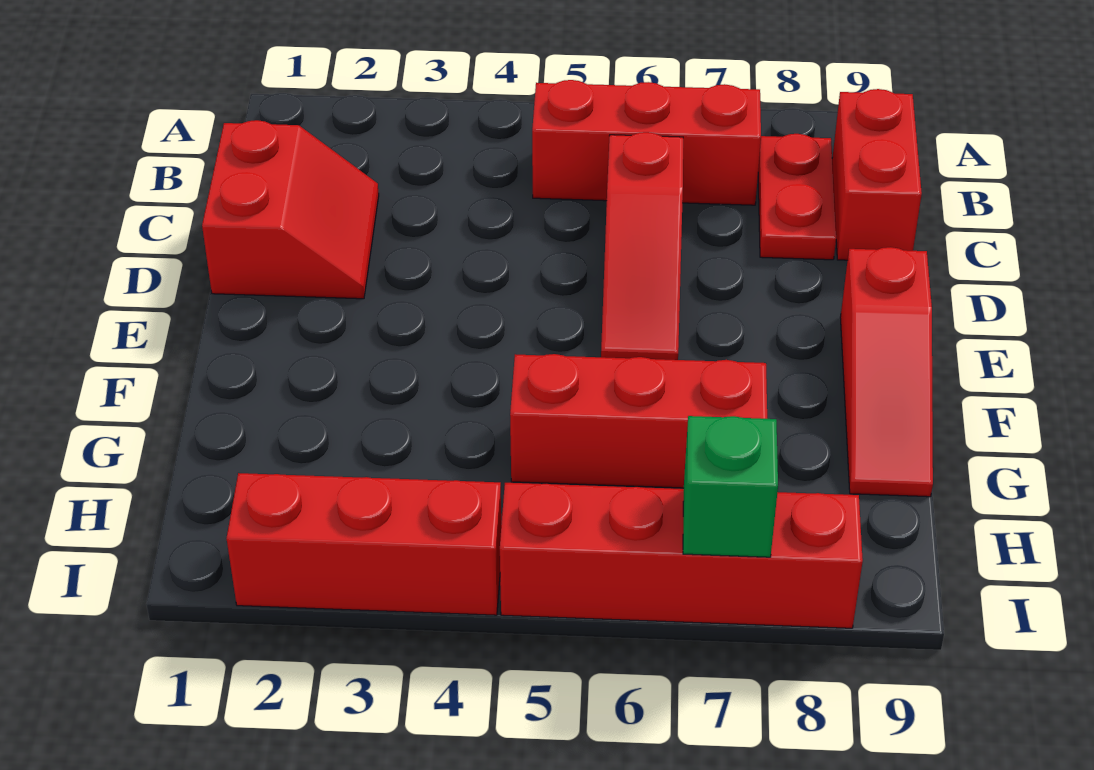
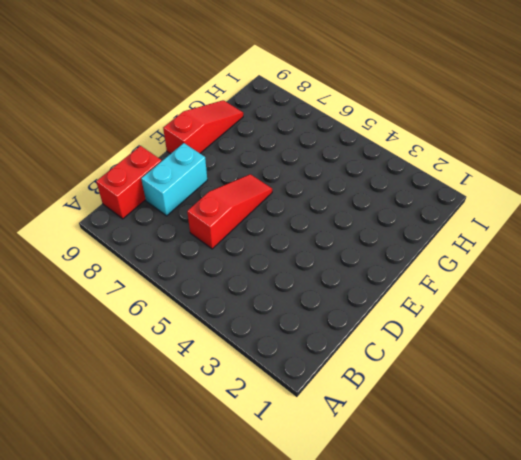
cyan brick C8:D8 level 1 -> red plate B8:C8 level 1
none -> red brick B5:B7 level 1
none -> red slope C1:D2 level 1 top 1

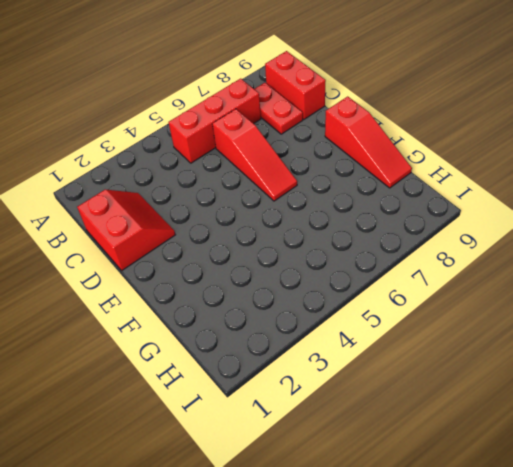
none -> red brick G5:G7 level 1
none -> red brick I2:I4 level 1

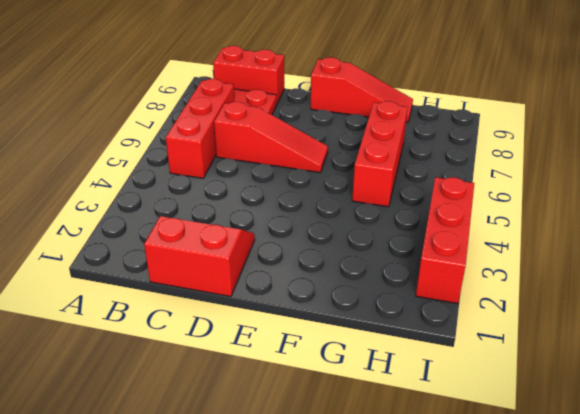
none -> red brick I5:I8 level 1
none -> green brick I7 level 2

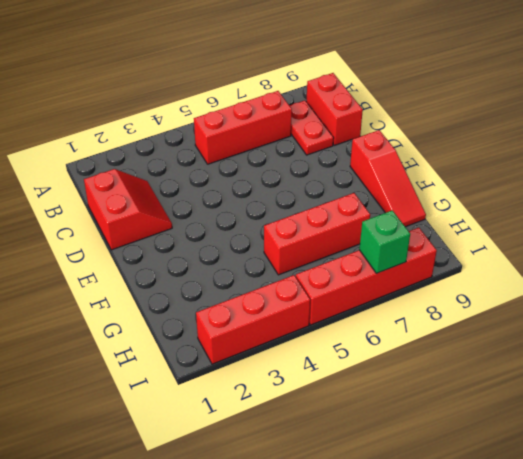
none -> red slope C6:E6 level 1 top C

